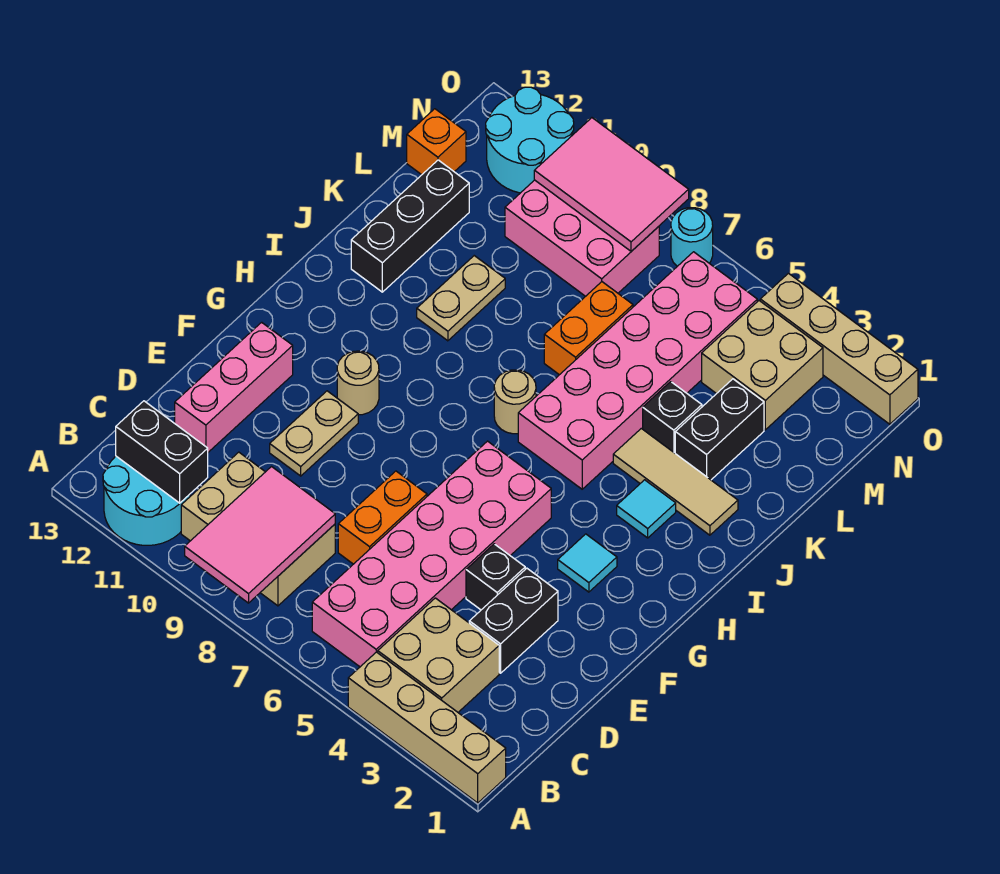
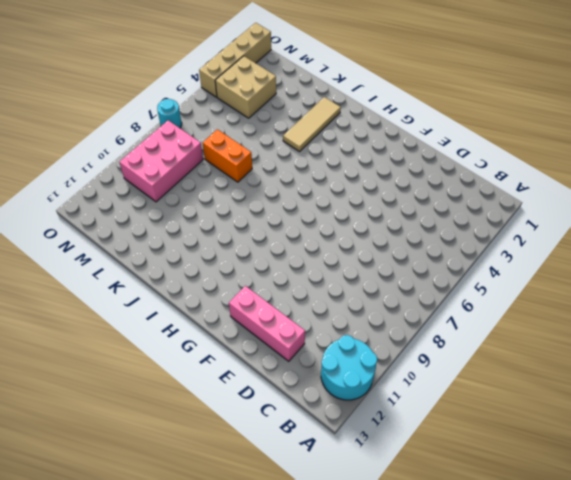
none -> tan brick A1:A4 level 1
none -> tan brick B3:C4 level 1
none -> pink brick B5:G6 level 1
none -> tan brick B8:C10 level 1

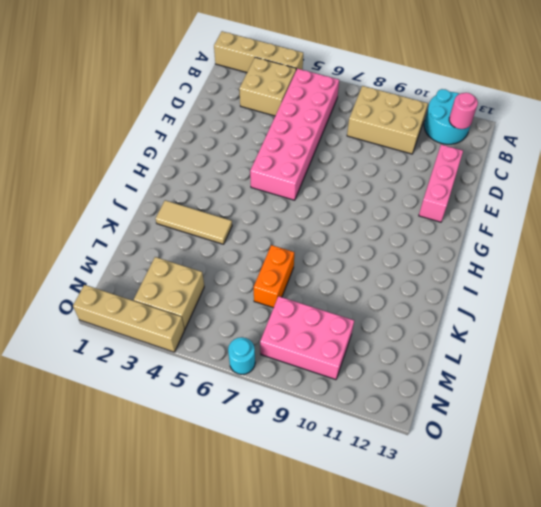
pink round brick B12 level 2 -> black brick B11:B12 level 2
none -> black brick D3:E3 level 1
none -> orange brick D7:E7 level 1
none -> black brick E4 level 1
none -> tan plate E10:F10 level 1

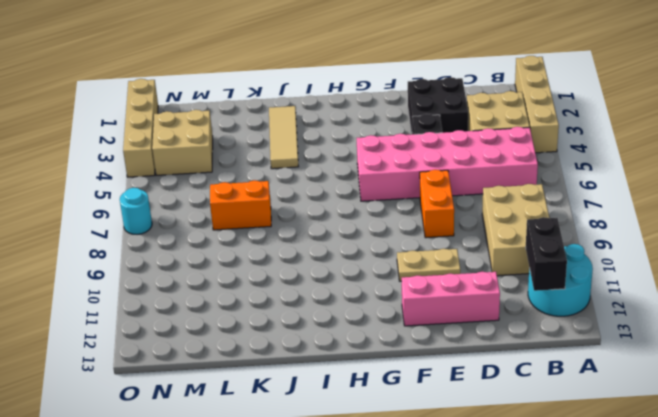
black brick D2:E3 level 1 -> black brick D3:E3 level 1
orange brick E7:E8 level 1 -> orange brick D7:E7 level 1
none -> cyan tile G3 level 1
none -> tan round brick G10 level 1
none -> cyan tile I3 level 1
none -> pink brick I5:N6 level 1

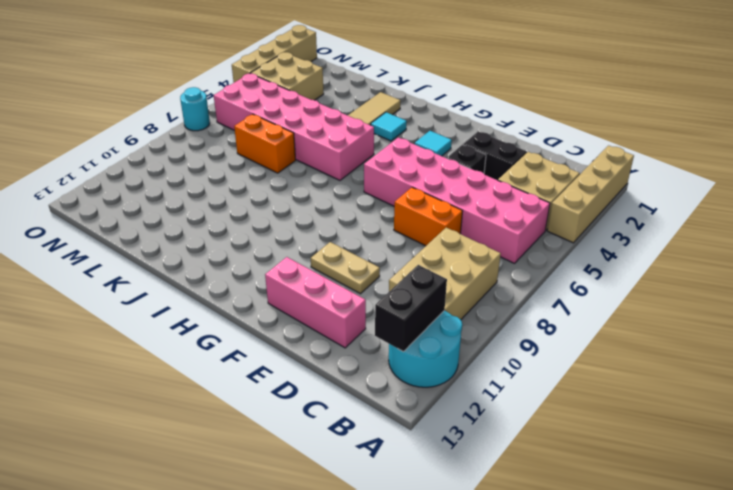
none -> tan round brick G10 level 1
none -> tan round brick I7 level 1
none -> tan plate J10:K10 level 1
none -> black brick J12:L12 level 1

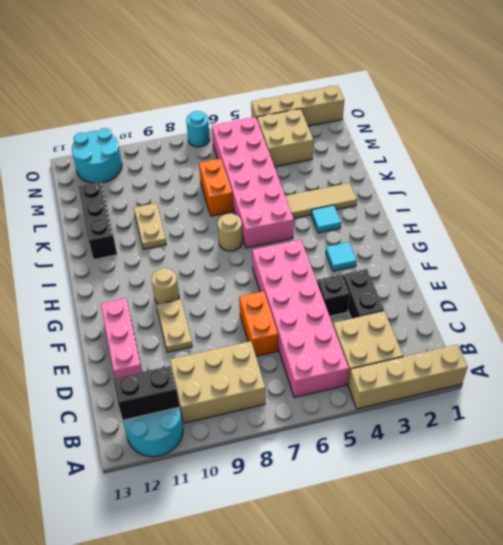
none -> black brick K3:L3 level 1
none -> black brick K4 level 1
none -> pink brick M8:N10 level 1
none -> orange brick M13 level 1

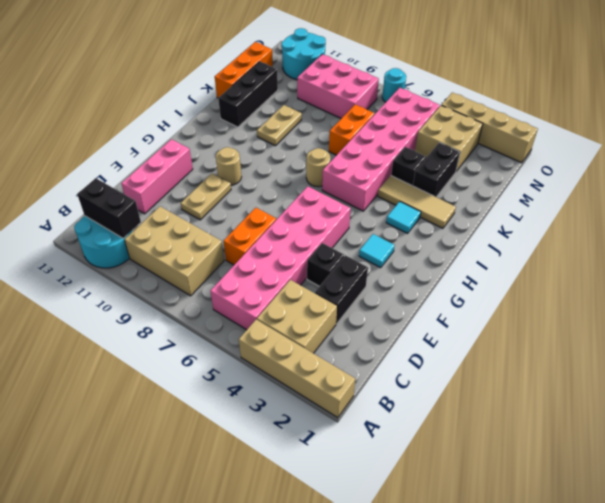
orange brick K13:M13 level 1 -> orange brick M13 level 1
none -> pink tile A8:C9 level 2
none -> pink tile N8:O10 level 2

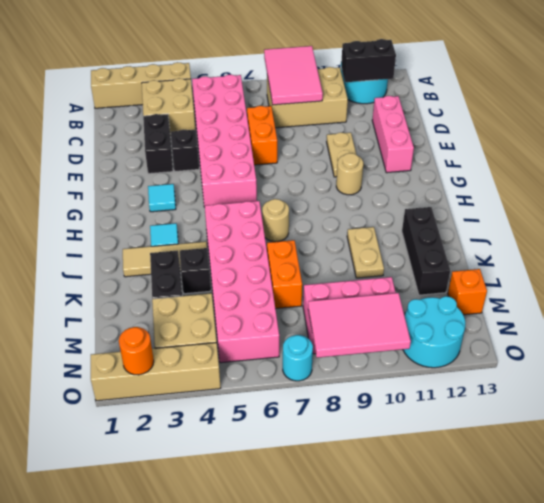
orange round brick O2 level 2 -> none

